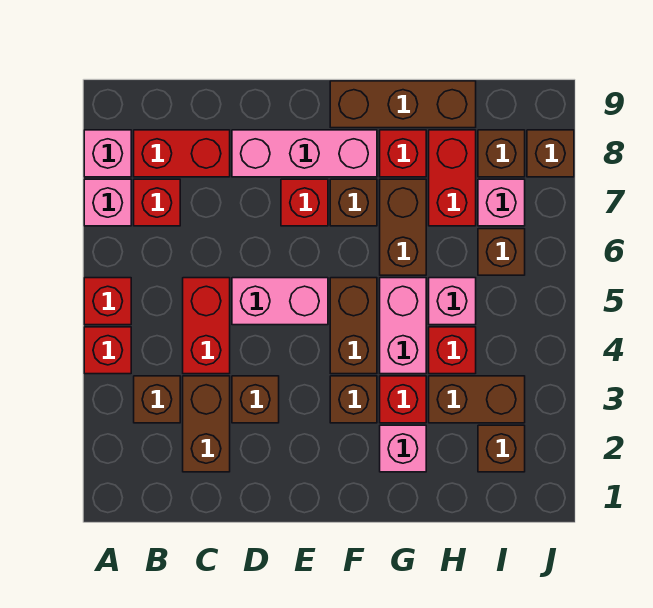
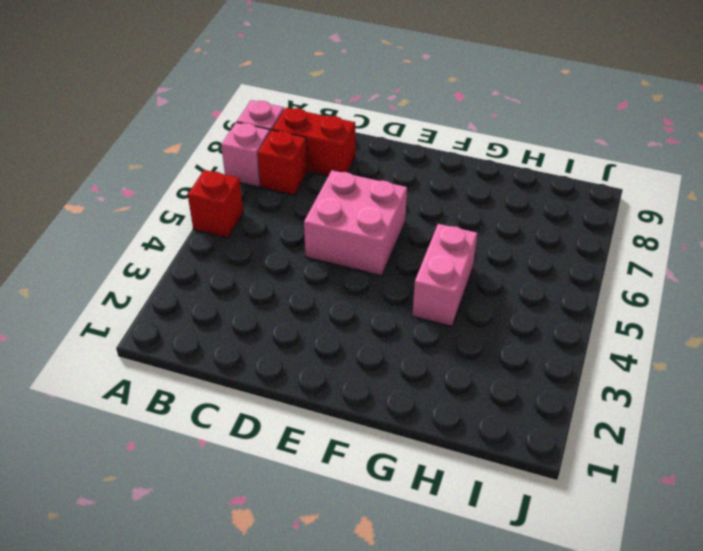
pink brick D5:E6 level 1 -> pink brick D5:E5 level 1
none -> red brick A4 level 1
none -> brown brick B3 level 1
none -> brown brick C2:C3 level 1
none -> red brick C4:C5 level 1

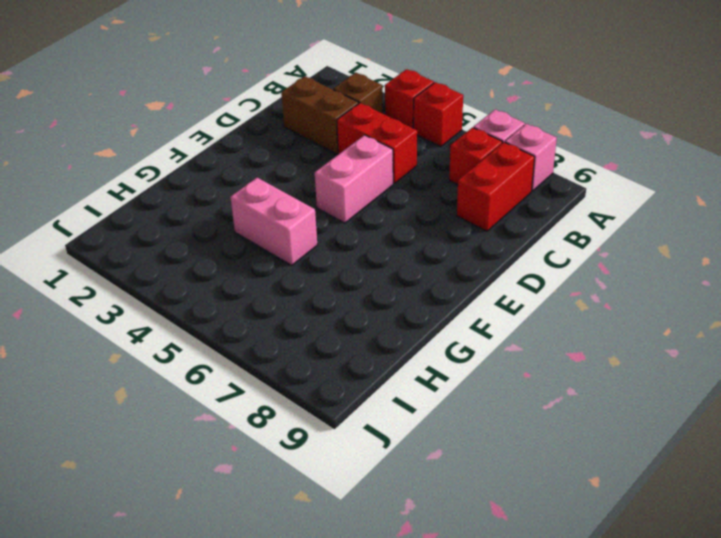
none -> brown brick D3 level 1
none -> pink brick D8:F8 level 1
none -> red brick E7 level 1
none -> brown brick F3 level 1

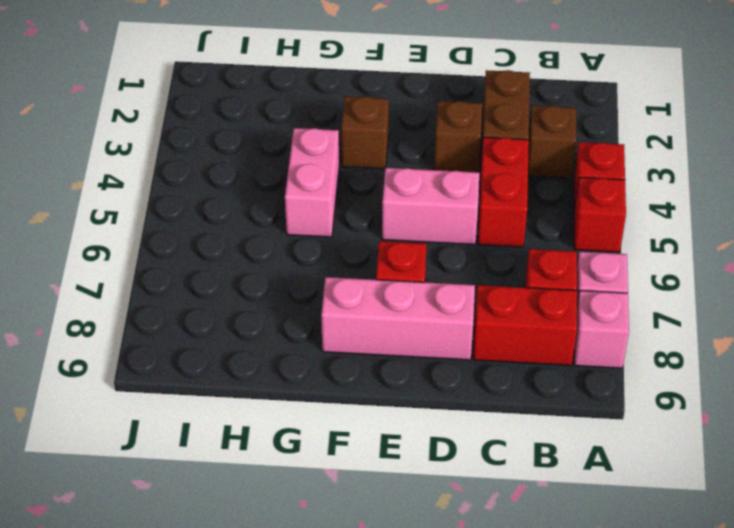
none -> brown brick F4:F5 level 1
none -> brown brick F7 level 1
none -> brown brick F9:H9 level 1
none -> pink brick G2 level 1

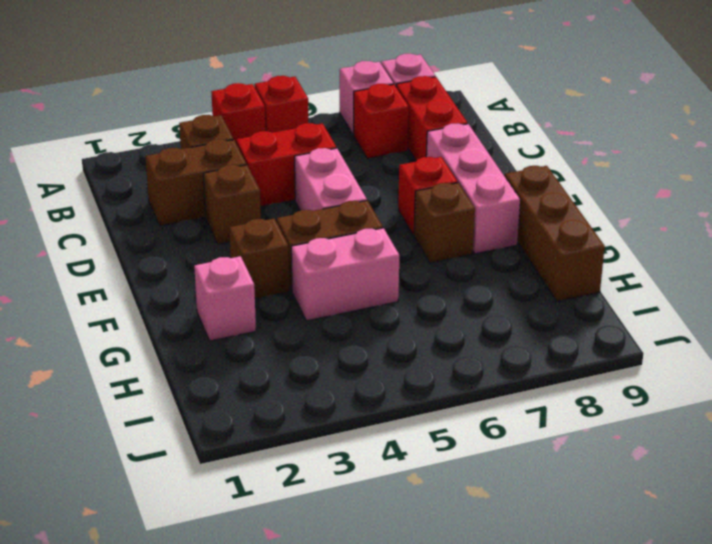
none -> red brick G3 level 1
none -> brown brick G6:G7 level 1
none -> red brick G8 level 1
none -> brown brick H3:I3 level 1

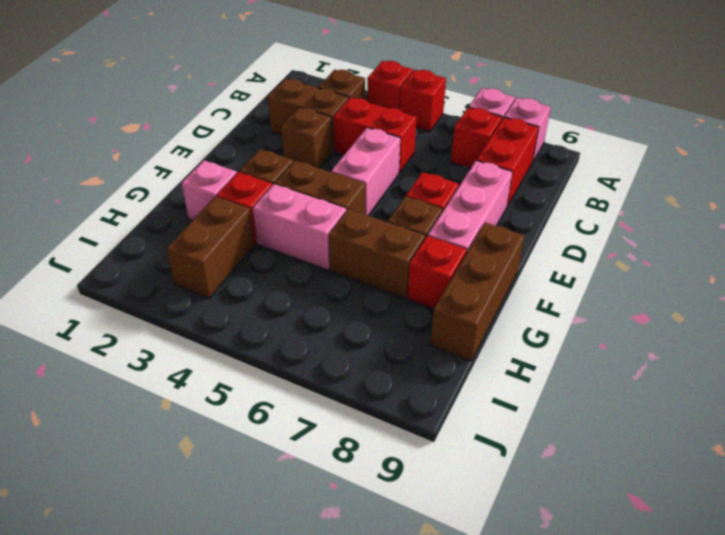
none -> red brick H4 level 1
none -> pink brick H5 level 1
none -> red brick H7:H8 level 1
none -> brown brick I2 level 1

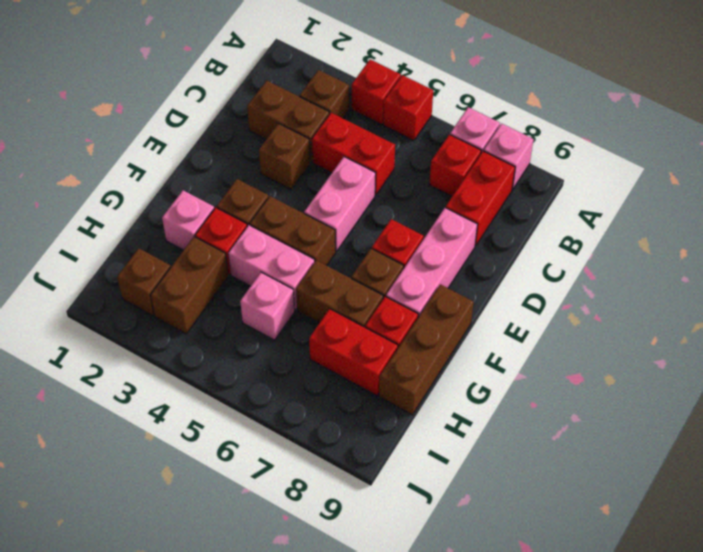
none -> red brick H4 level 1
none -> brown brick I6 level 1
none -> pink brick I7 level 1
none -> brown brick I8 level 1

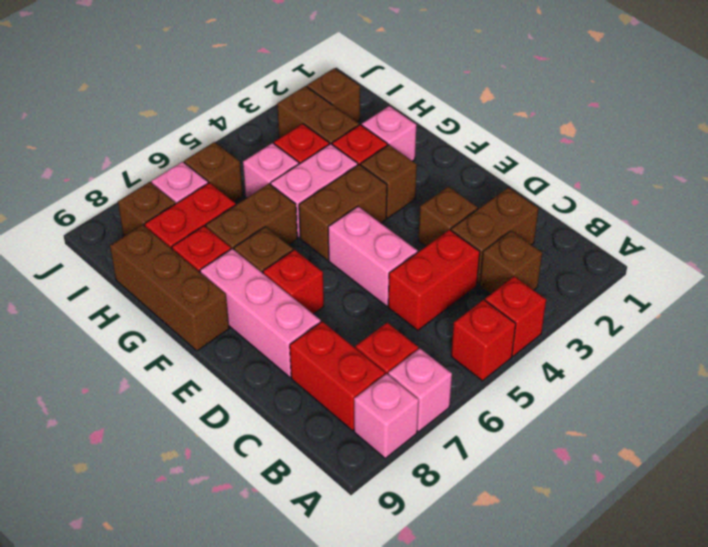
none -> brown brick J8 level 1

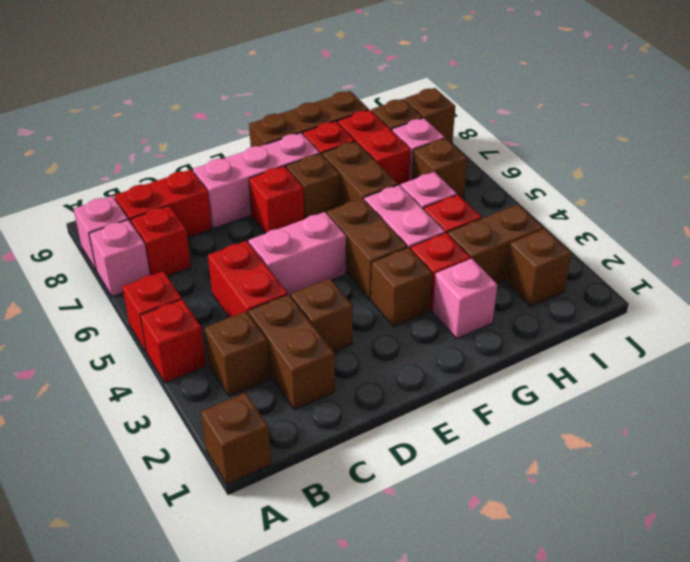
brown brick A1 level 1 -> none

